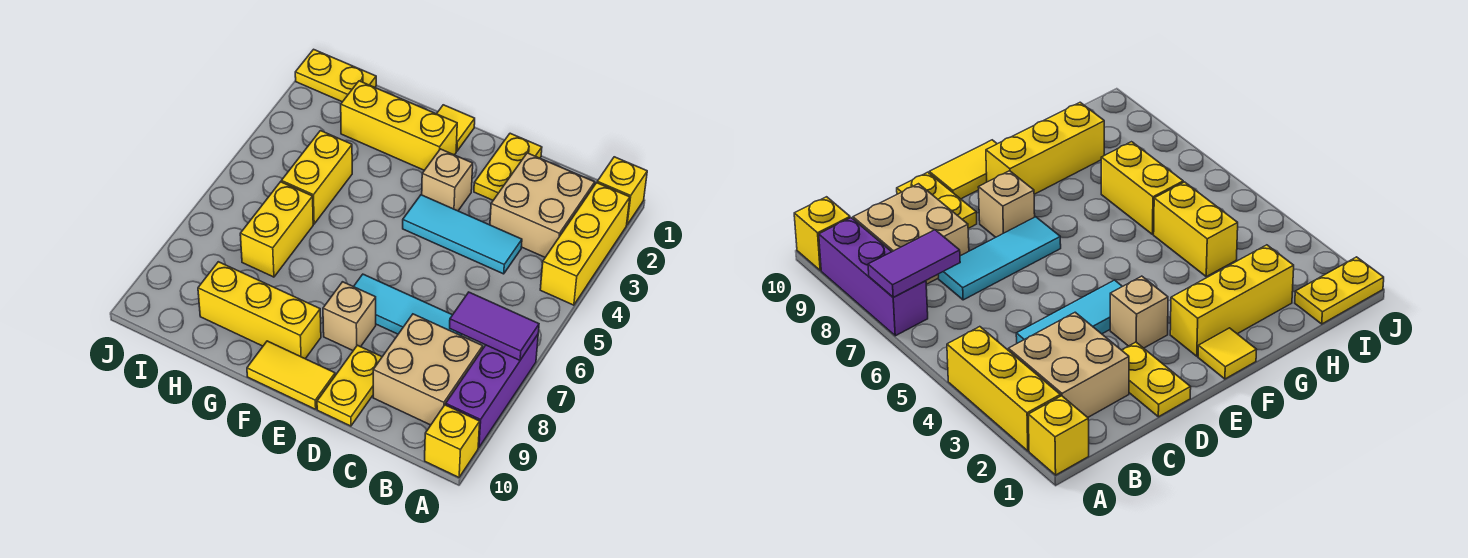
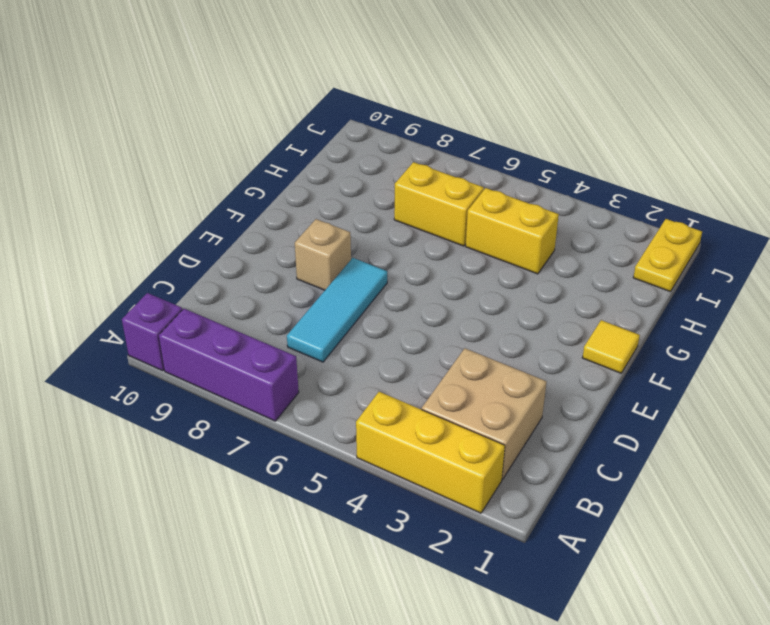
purple brick A10 level 1 -> yellow brick A10 level 1
none -> yellow brick A1 level 1
none -> tan brick B8:C9 level 1
none -> cyan tile C4:E4 level 1

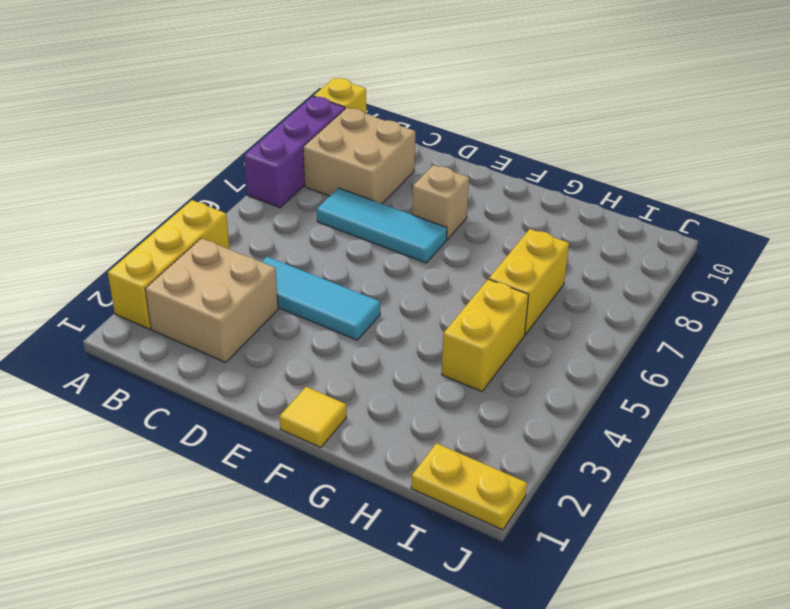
none -> yellow brick A1 level 1
none -> yellow plate D1:D2 level 1
none -> yellow plate D9:D10 level 1

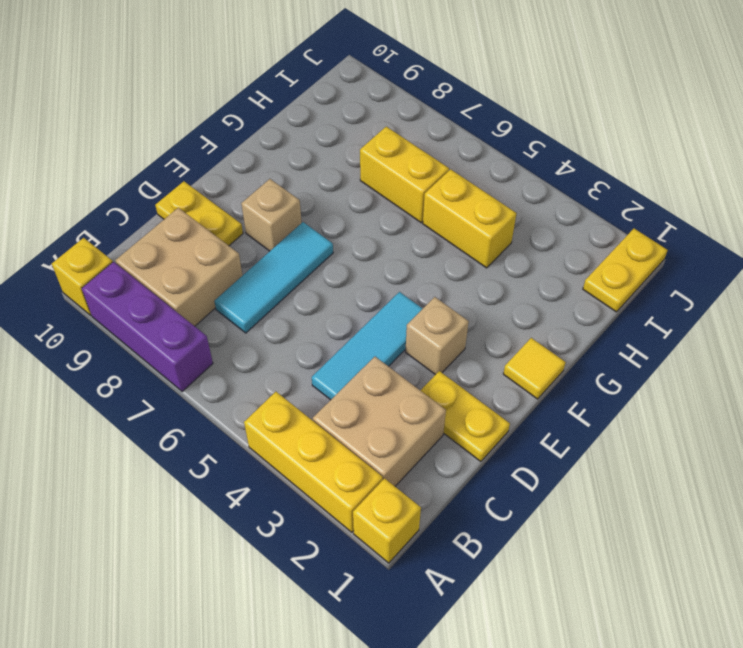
none -> yellow tile E10:F10 level 1
none -> yellow brick F2:H2 level 1
none -> yellow brick F9:H9 level 1

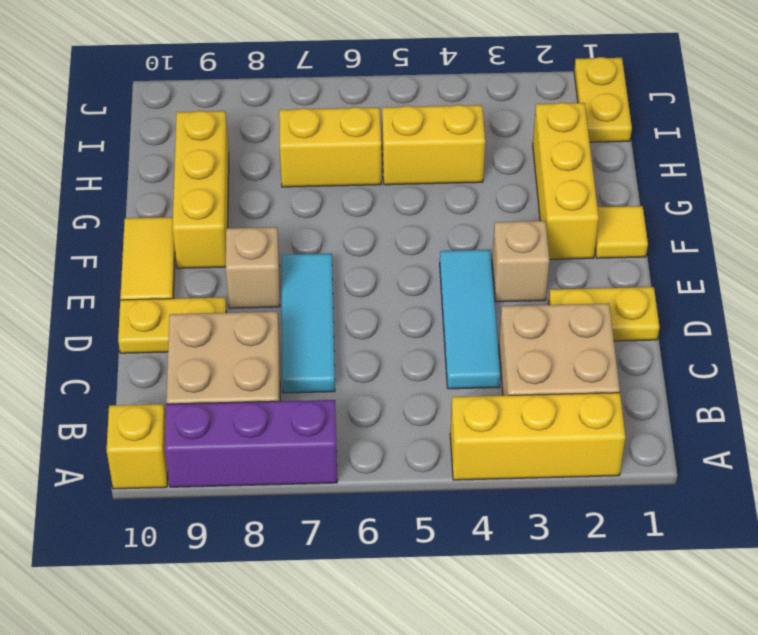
none -> yellow brick A1 level 1
none -> purple tile A7:B7 level 2

